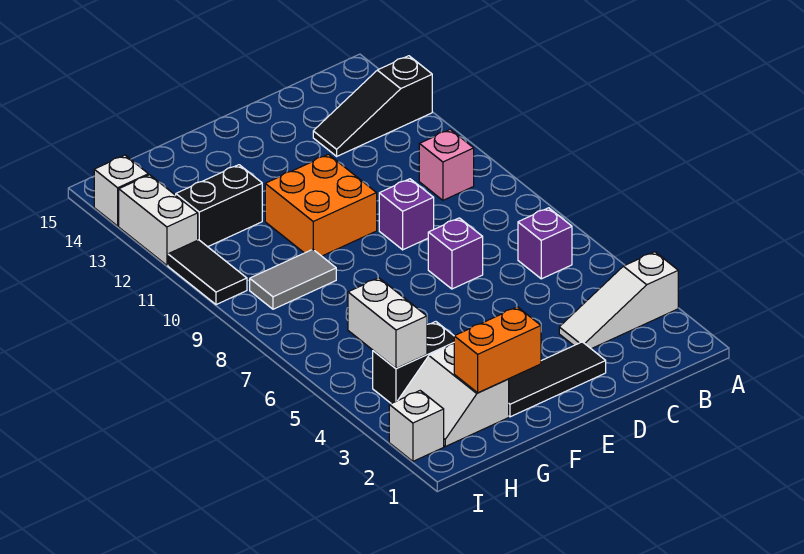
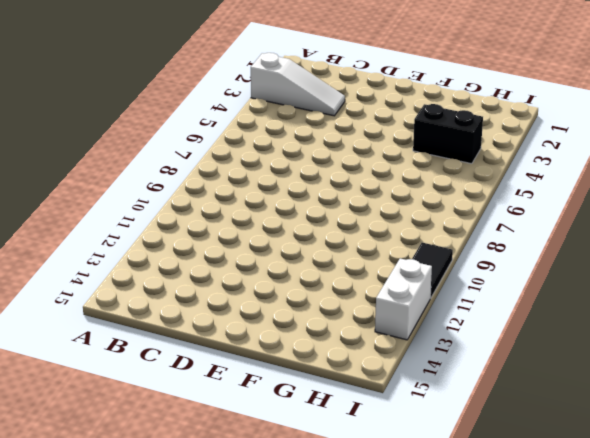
none -> black slope A13:C13 level 1 top A
none -> purple brick B6 level 1
none -> pink brick B10 level 1

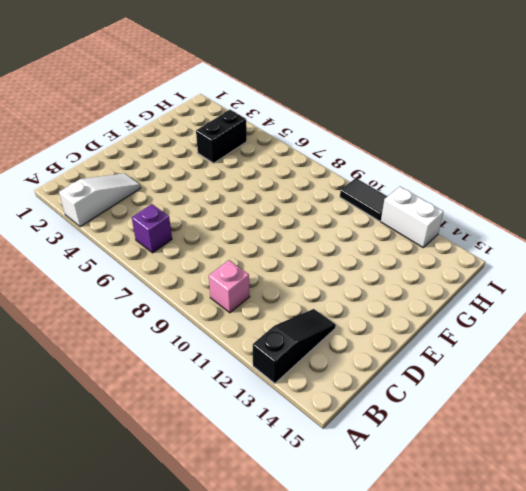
none -> black tile D2:F2 level 1
none -> purple brick D7 level 1
none -> purple brick D9 level 1

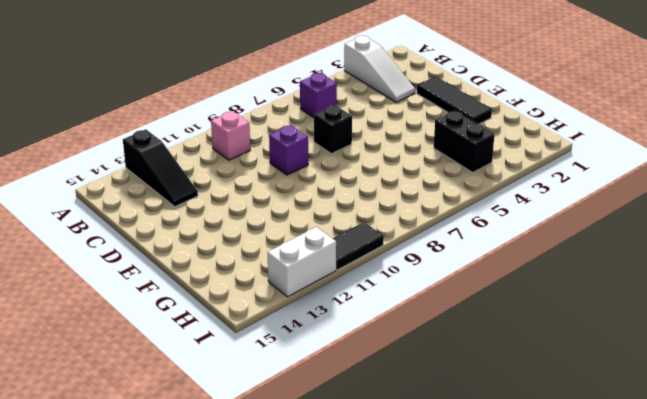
black brick D7 level 1 -> purple brick D7 level 1
none -> orange brick E10:F11 level 1
none -> white slope G2:H3 level 1 top G
none -> grey tile G9:H9 level 1

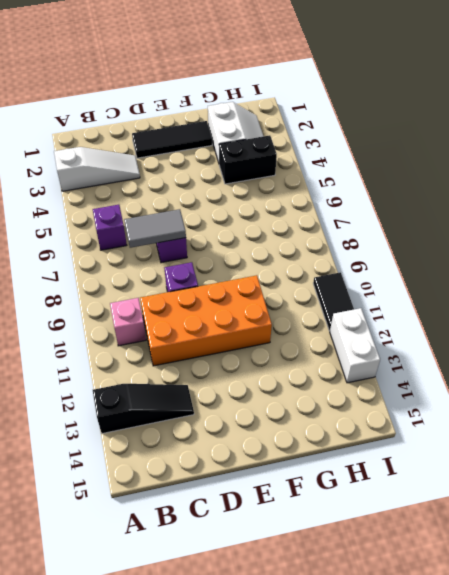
grey tile C7:D7 level 2 -> grey tile G9:H9 level 1
orange brick C10:F11 level 1 -> orange brick E10:F11 level 1
none -> black brick G12:H12 level 1
none -> white brick I2 level 1
none -> white brick I14 level 1

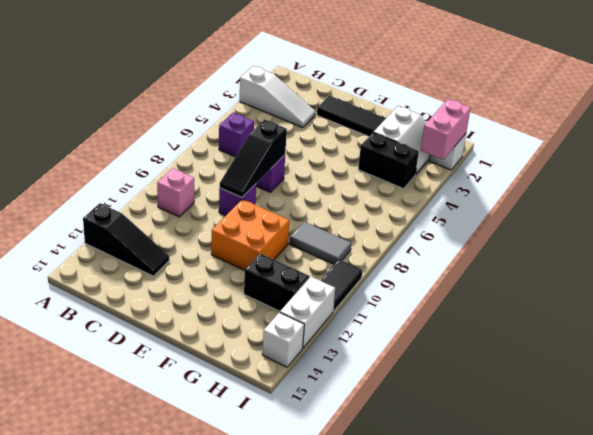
black slope D7:D9 level 2 top 7 -> none
pink brick I2:I3 level 2 -> none
none -> orange brick F2:G2 level 2
none -> white brick H4:H5 level 2

